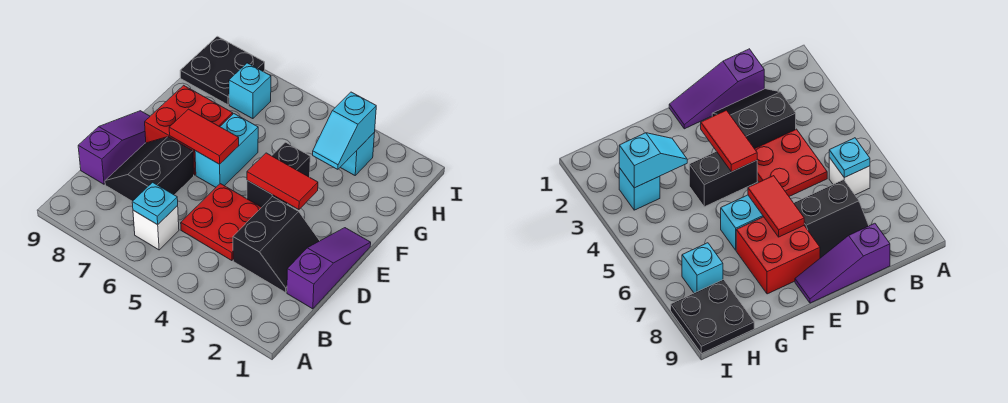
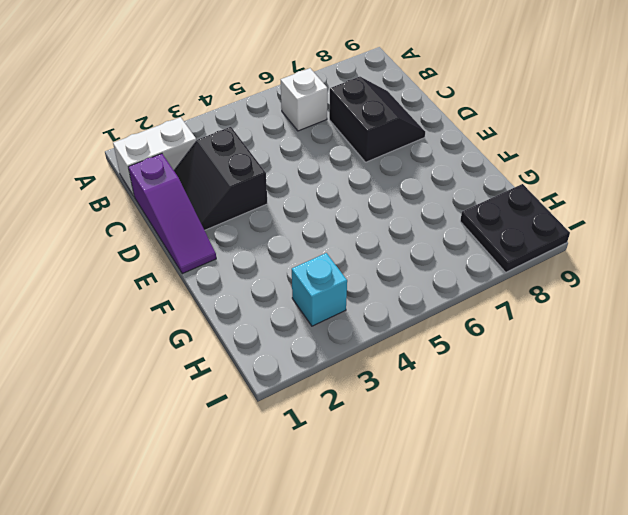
white brick B1:B2 level 1 -> none
none -> red plate C4:D5 level 1
none -> purple slope C9:E9 level 1 top C
none -> black brick E4:F4 level 1

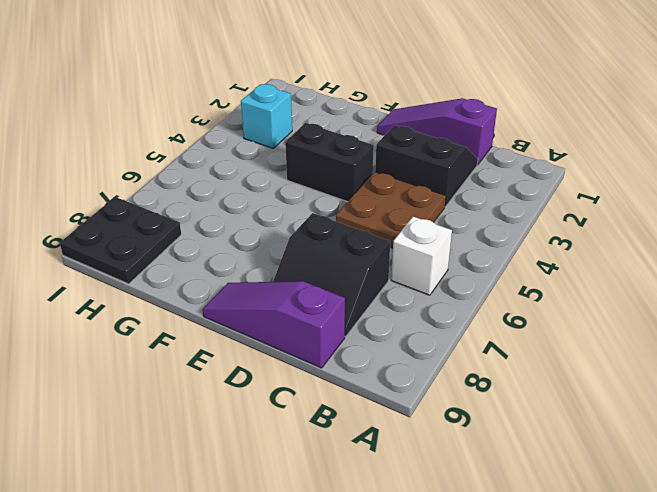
brown plate C4:D5 level 1 -> red plate C4:D5 level 1
none -> cyan brick E6:F6 level 1
none -> red brick E7:F8 level 1
none -> cyan brick H7 level 1

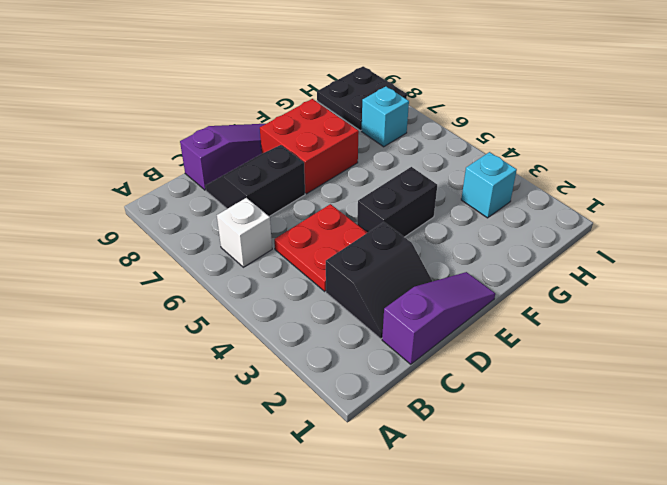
none -> cyan brick E6:F6 level 1
none -> cyan plate B6 level 2
none -> red tile E3:E4 level 2

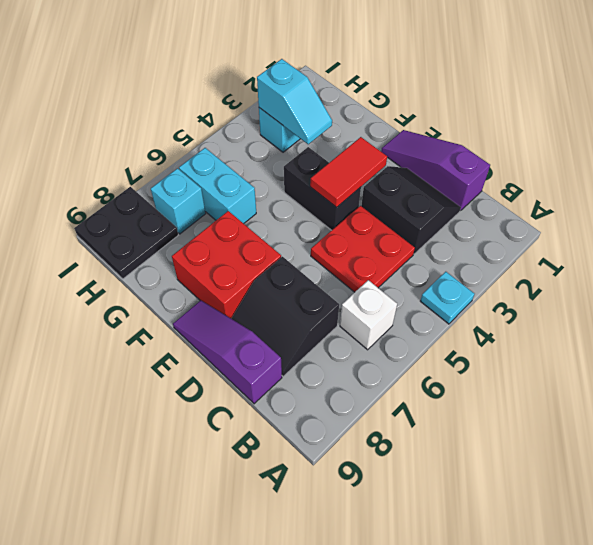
cyan plate A4 level 1 -> cyan plate B6 level 2
cyan brick G6:H6 level 1 -> cyan brick E6:F6 level 1
none -> red tile E6:E7 level 2

